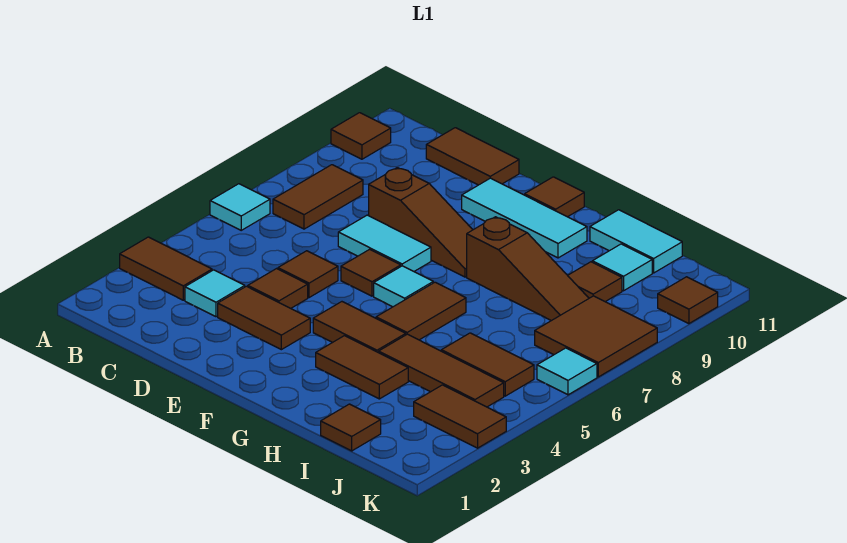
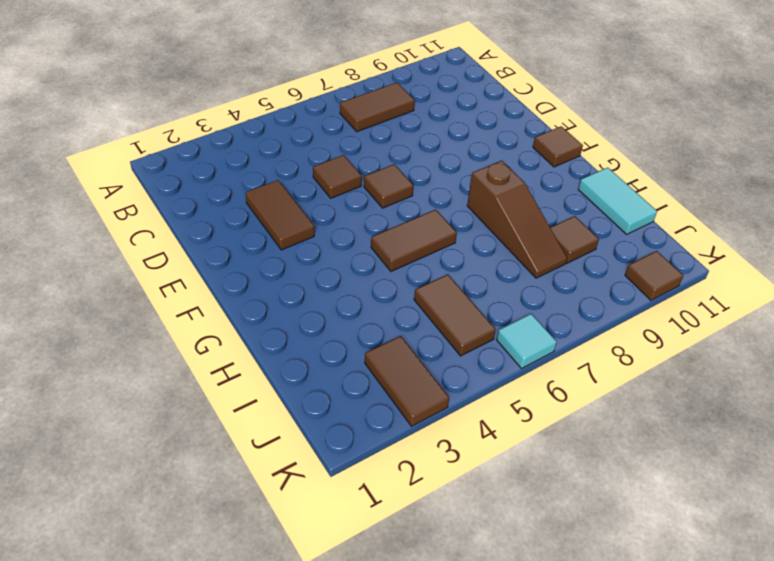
none -> brown tile A3:B3 level 1
none -> cyan tile A6 level 1
none -> brown tile A10 level 1

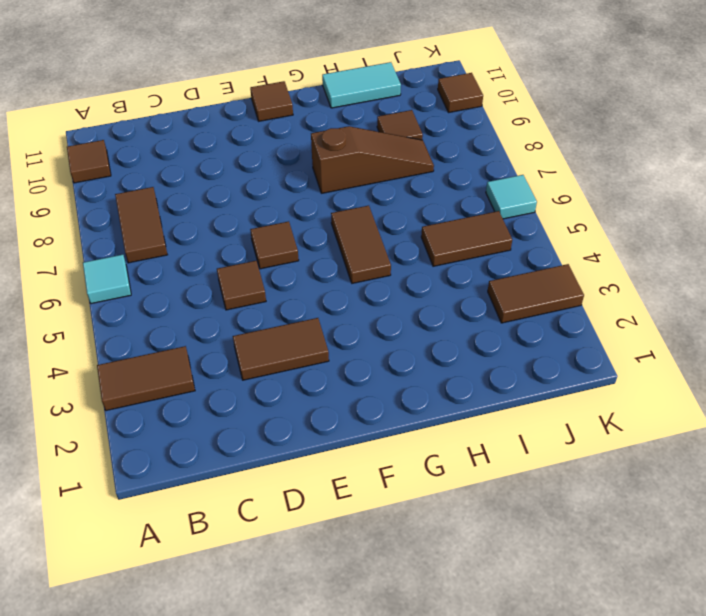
none -> cyan tile C3 level 1
none -> brown tile C11:D11 level 1
none -> brown tile D4 level 1

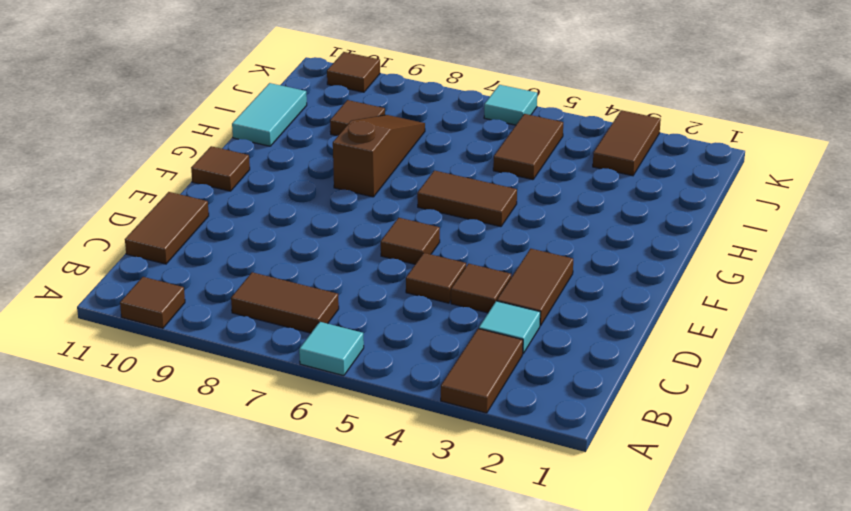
none -> cyan tile D7:E7 level 1
none -> brown slope D8:F8 level 1 top D
none -> cyan tile E10:G10 level 1

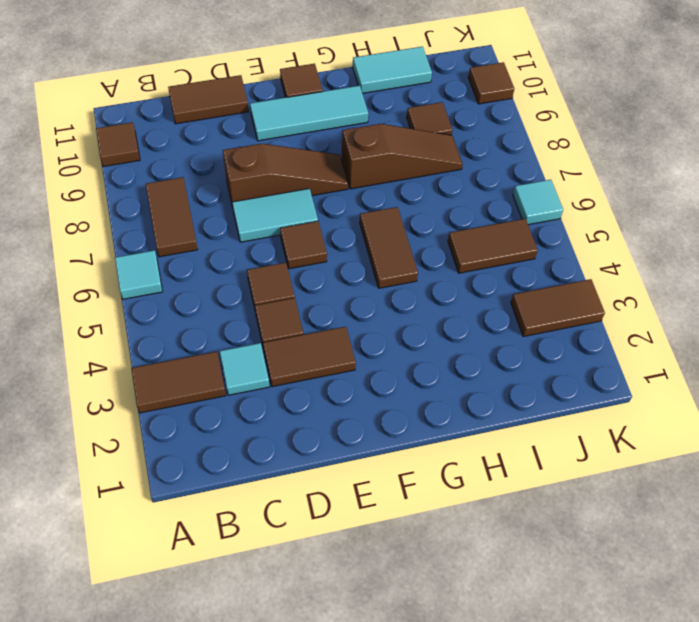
none -> brown tile F4:G4 level 1
none -> cyan tile F6 level 1
none -> brown tile G3:H3 level 1

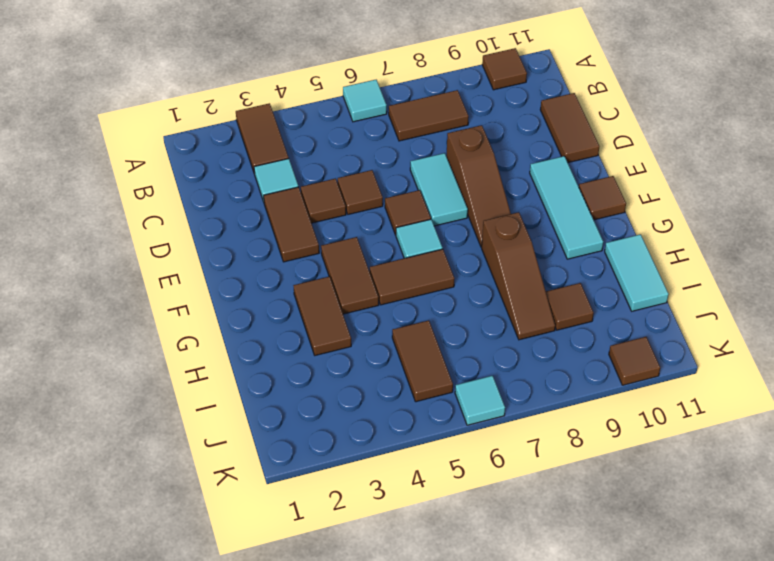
none -> brown tile H4:J4 level 1
none -> brown tile I1 level 1
none -> cyan tile I10 level 1

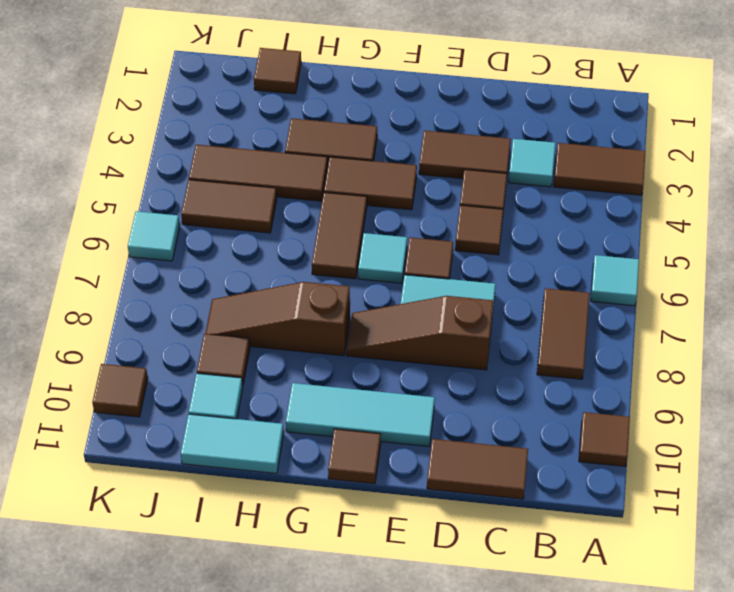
none -> brown tile J3:K3 level 1
none -> brown tile J7:K8 level 1

